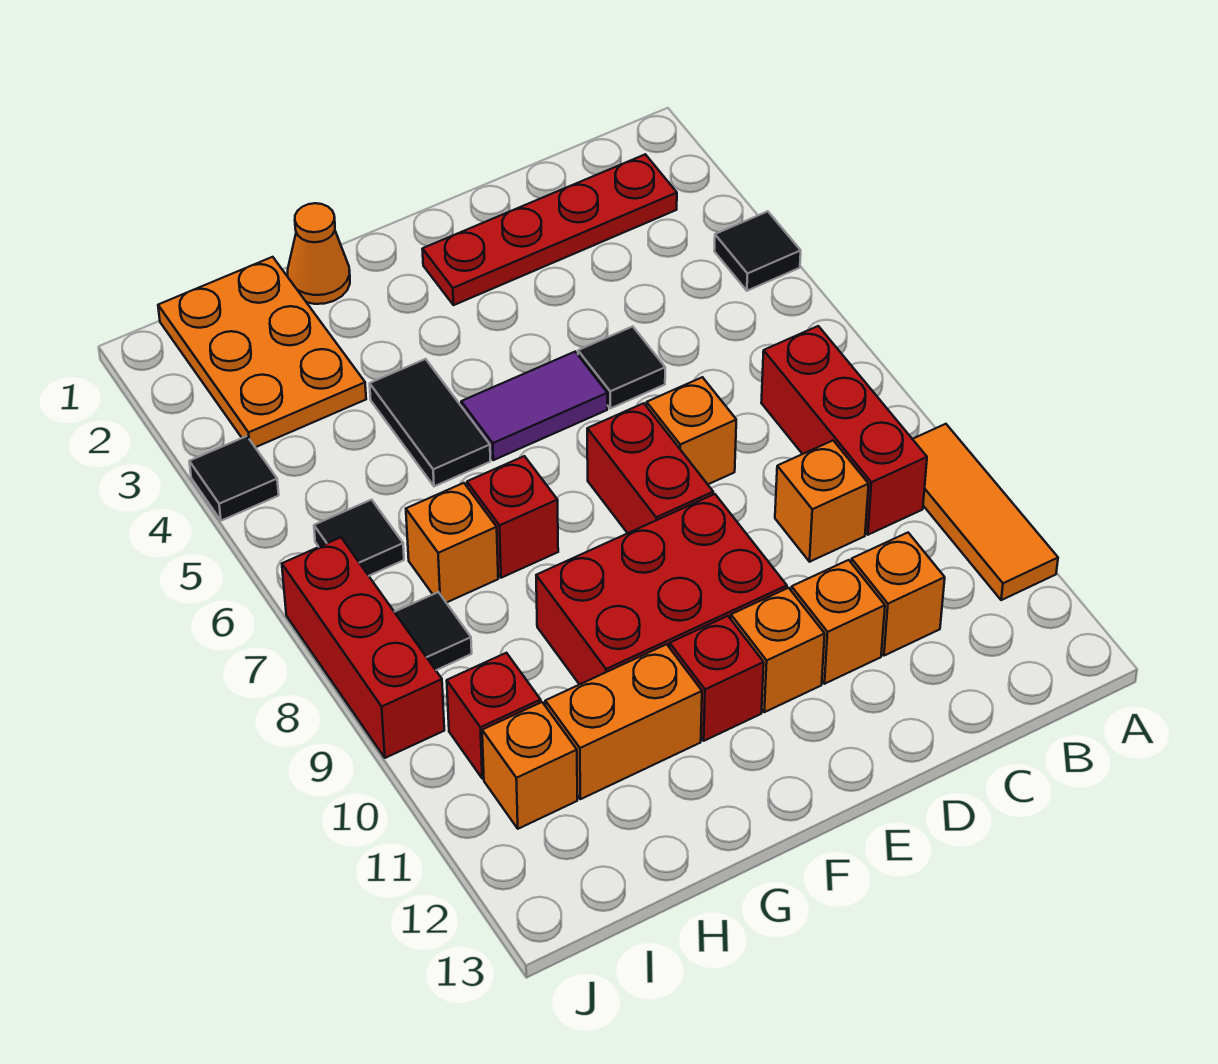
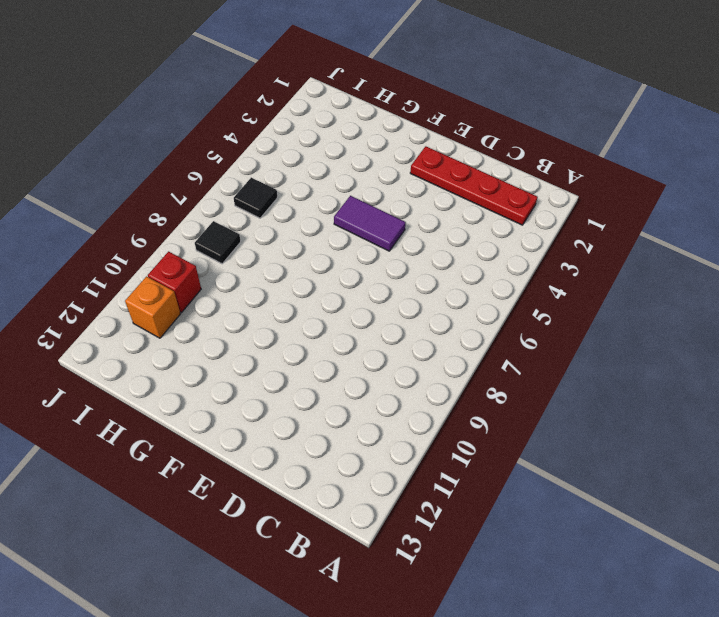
none -> black tile A4 level 1
none -> orange tile A9:A11 level 1
none -> red brick B7:B9 level 1

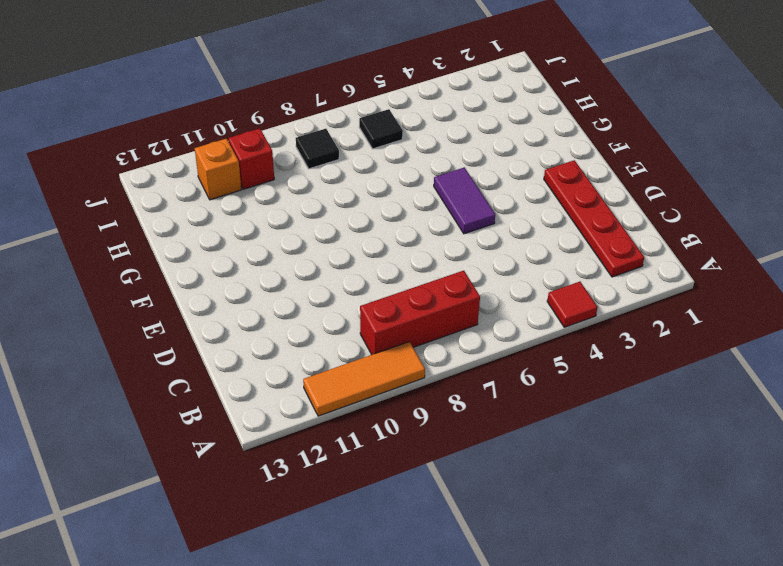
red tile A4 level 1 -> black tile A4 level 1
none -> orange brick C9 level 1
none -> orange brick C11 level 1
none -> black tile D5 level 1

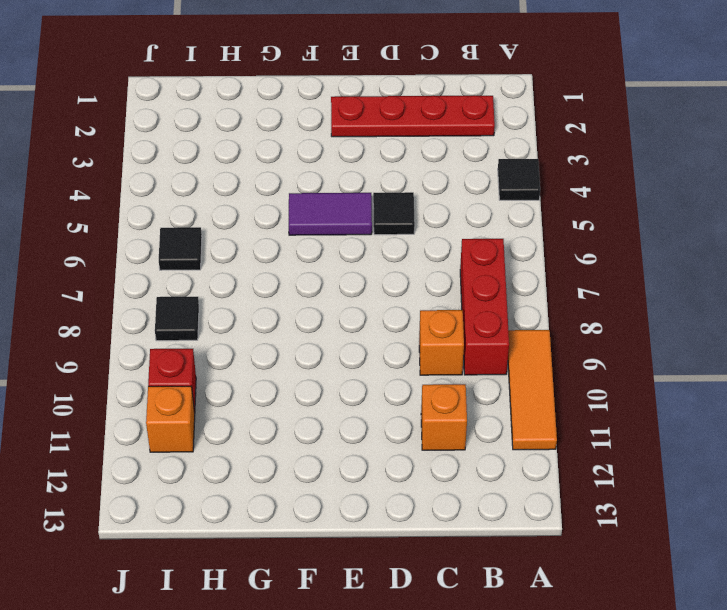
none -> orange brick D7 level 1
none -> orange brick D11 level 1
none -> red brick E7:E8 level 1

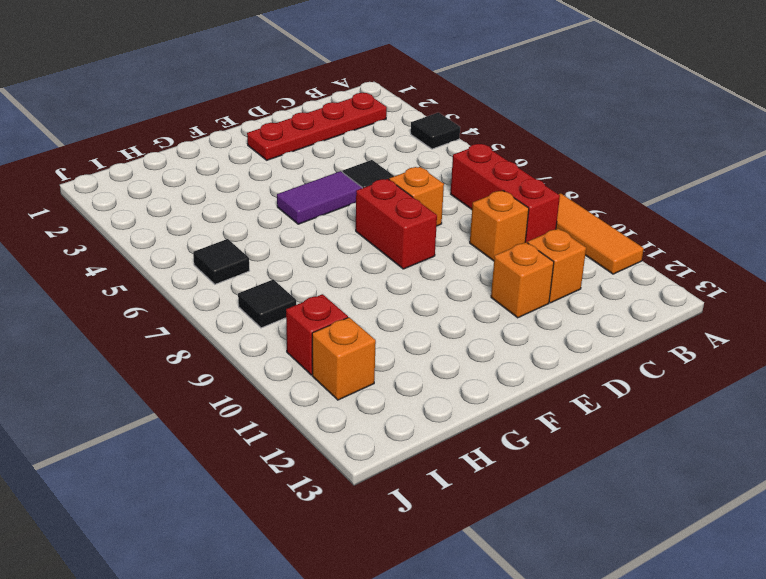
none -> red brick E9:G10 level 1
none -> orange brick E11 level 1
none -> red brick F11 level 1

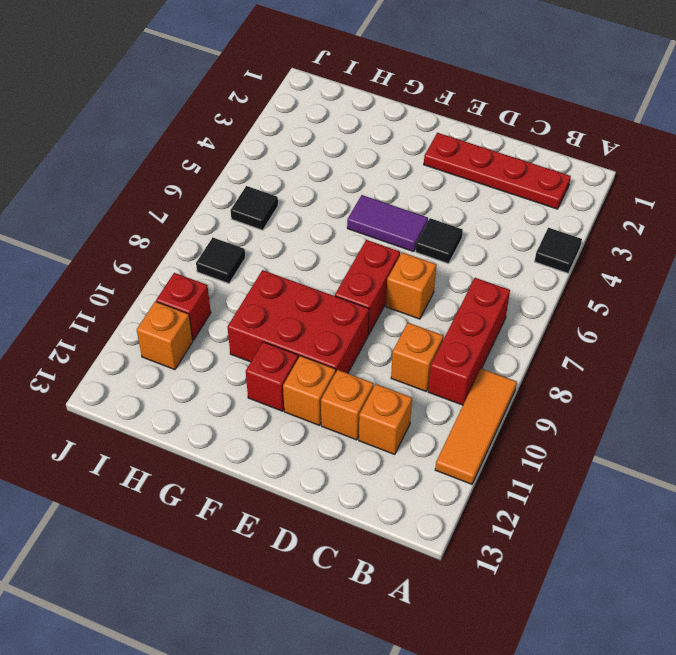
none -> orange cone G1 level 1
none -> black tile G4:G5 level 1
none -> red brick G7 level 1

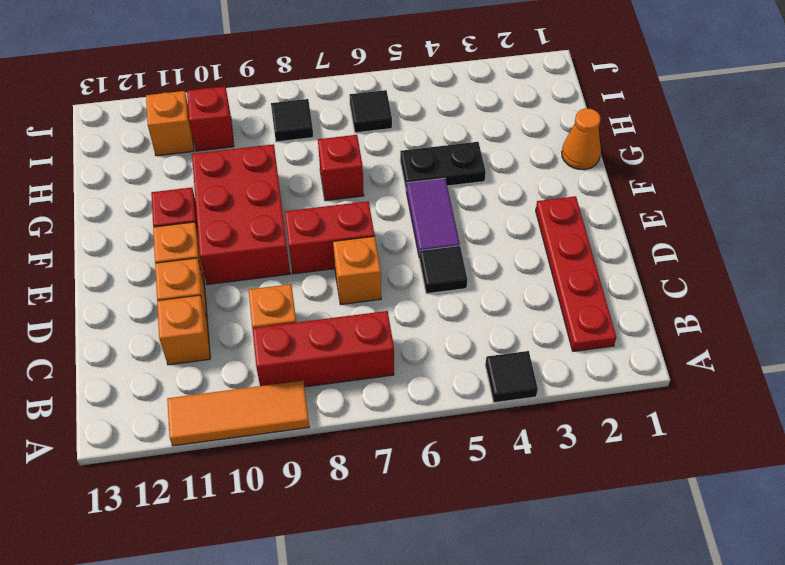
black plate G4:G5 level 1 -> black tile G4:G5 level 1
none -> orange brick G11:H11 level 1
none -> orange plate H1:I3 level 1
none -> orange brick H7 level 1

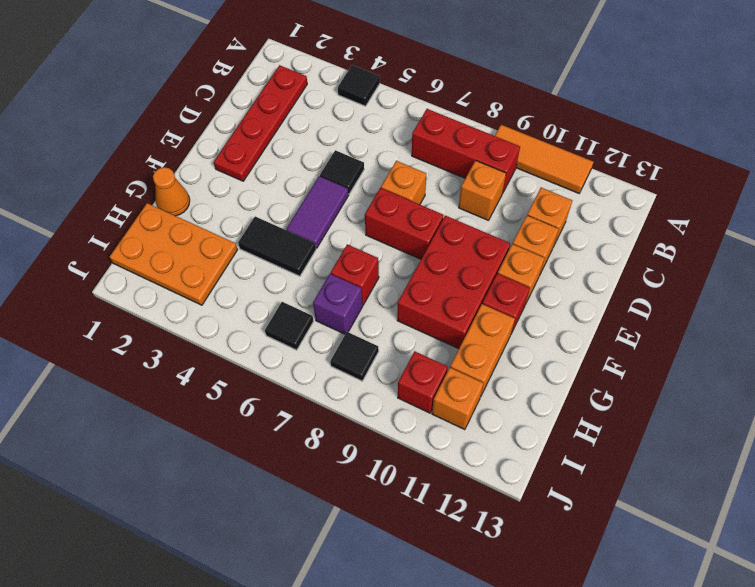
purple brick H7 level 1 -> orange brick H7 level 1
none -> black tile J4 level 1
none -> red brick J7:J9 level 1

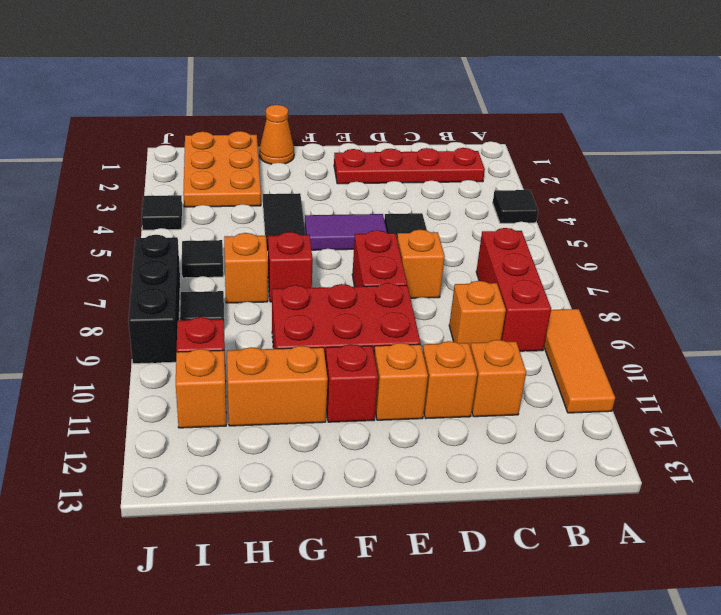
black brick J7:J9 level 1 -> red brick J7:J9 level 1

